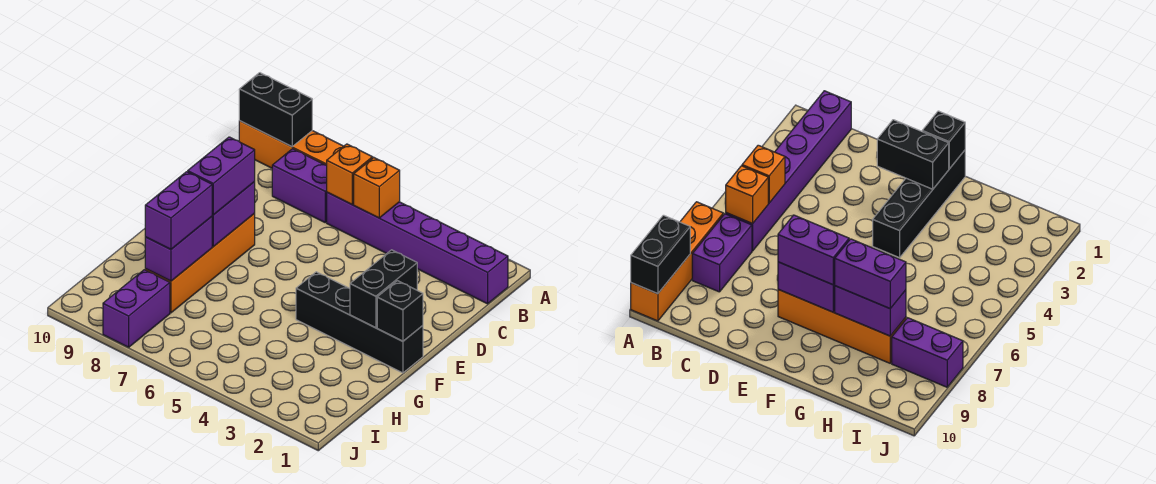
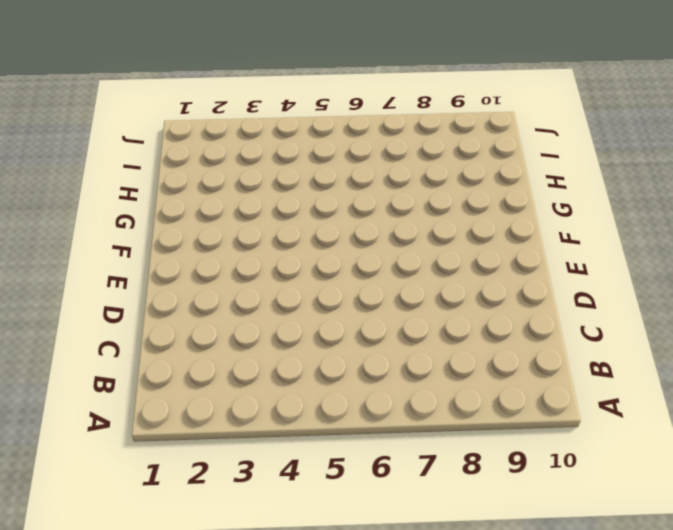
none -> orange brick A7:A10 level 1
none -> purple brick B1:B6 level 1
none -> purple brick B7:B8 level 1

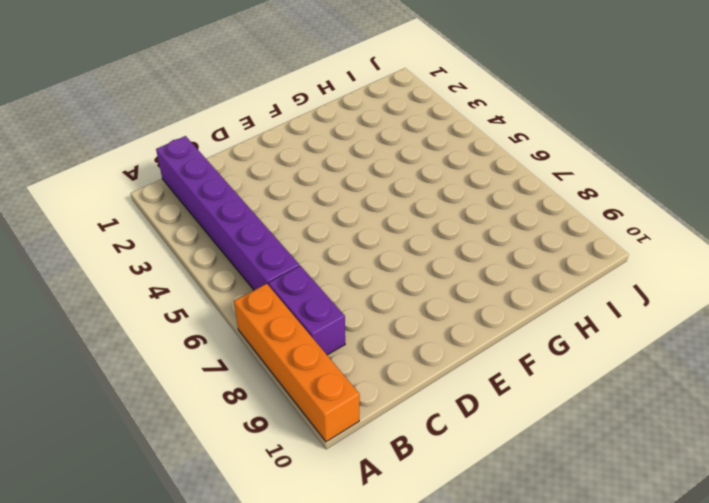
none -> orange brick E8:H8 level 1
none -> black brick F1:F4 level 1
none -> purple brick I8:J8 level 1

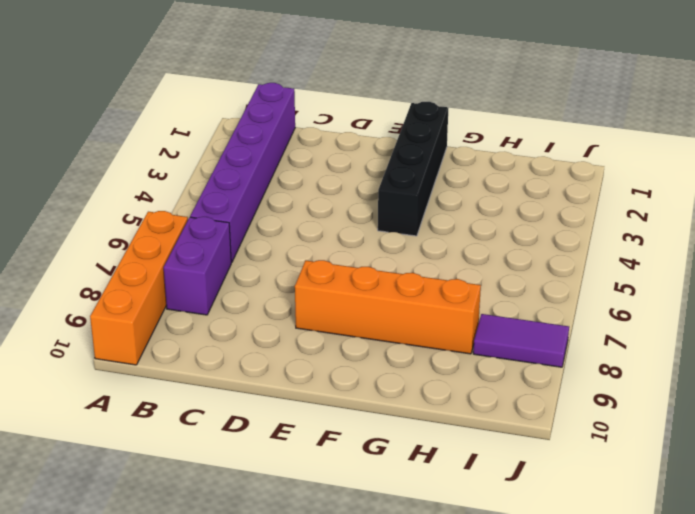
purple tile I8:J8 level 1 -> purple brick I8:J8 level 1
none -> black brick A9:A10 level 2
none -> orange brick B5 level 2
none -> orange brick B6 level 2

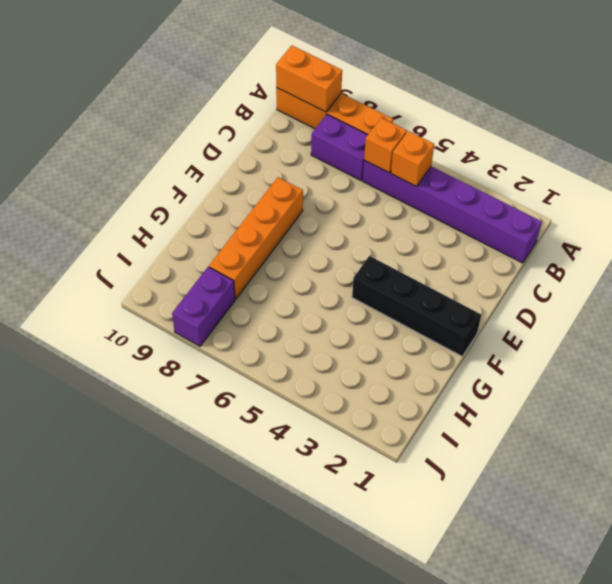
orange brick A9:A10 level 2 -> black brick A9:A10 level 2
none -> black brick E2:F2 level 2
none -> purple brick E8:F8 level 2
none -> black brick F1 level 2

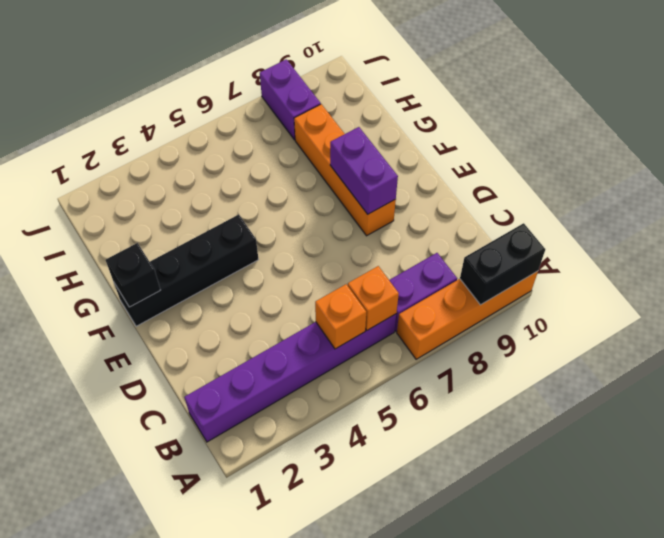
none -> black brick E2:F2 level 2
none -> purple brick G8:H8 level 2
none -> purple brick E8:F8 level 3

